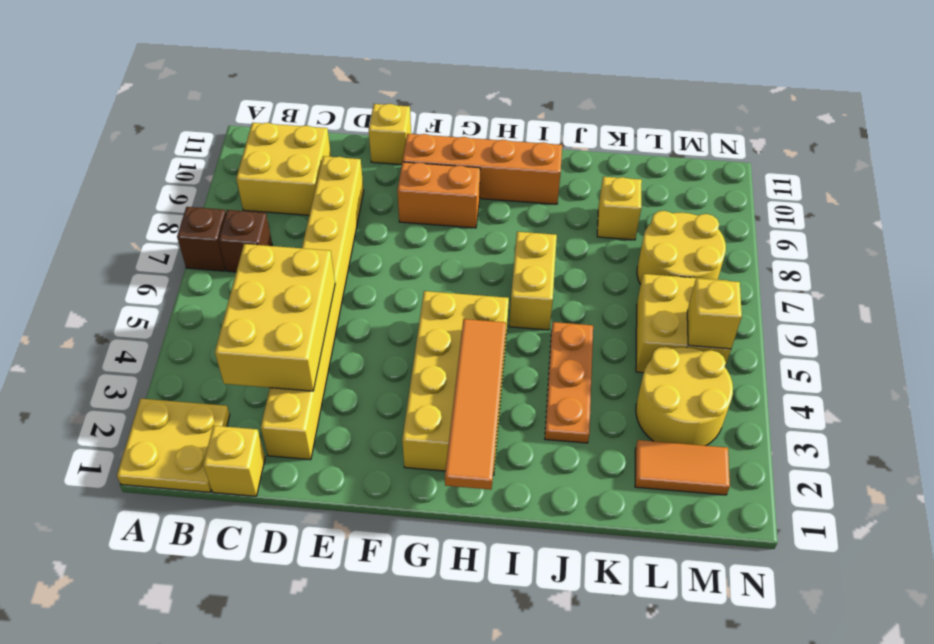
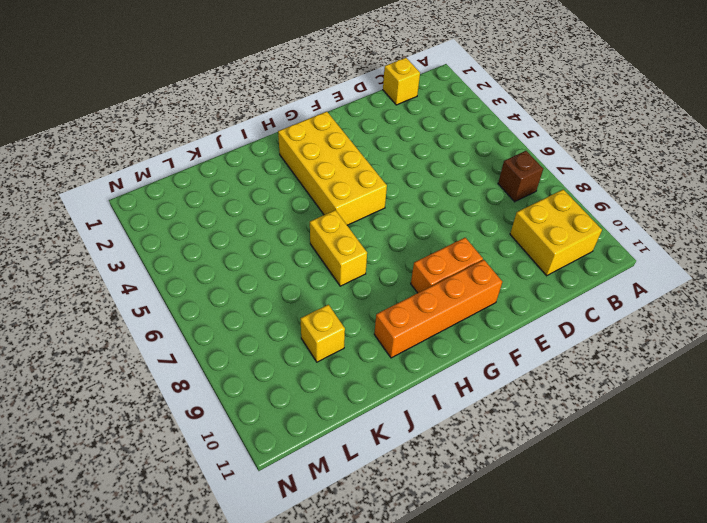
none -> yellow plate A1:B2 level 1
none -> brown brick A7 level 1
none -> yellow brick D2:D9 level 1

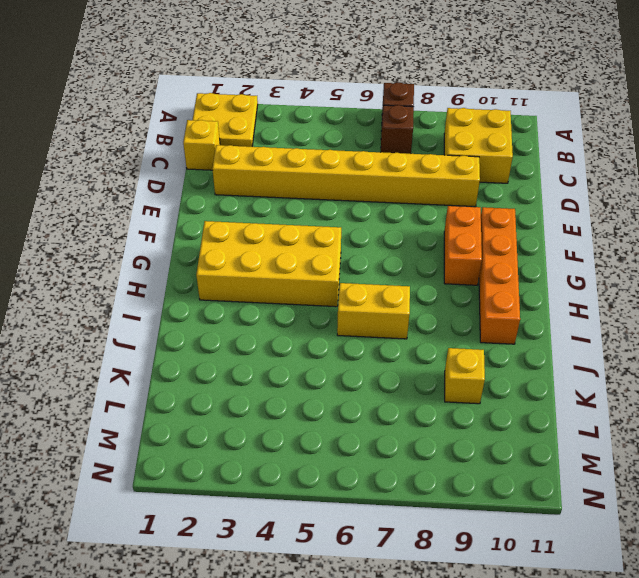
none -> yellow brick E11 level 1
none -> orange plate J3:J5 level 1
none -> orange tile L2:M2 level 1

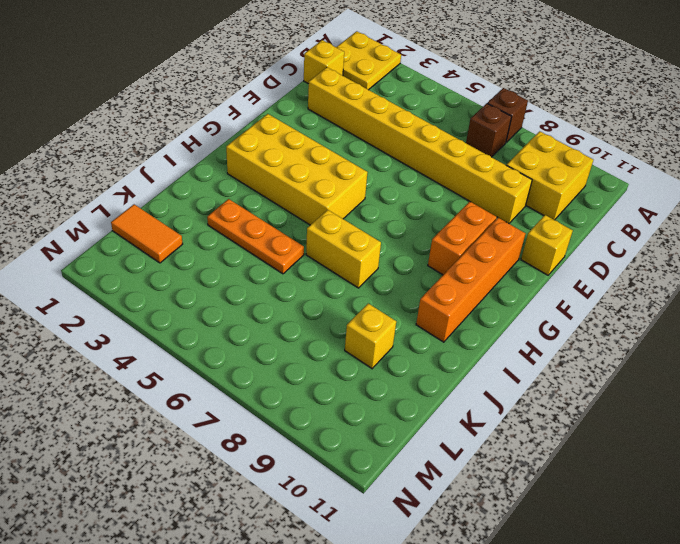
orange tile L1:L2 level 1 -> orange tile L2:M2 level 1
none -> yellow round brick L3:M4 level 1
none -> yellow brick L5:M6 level 1
none -> yellow round brick L7:M8 level 1

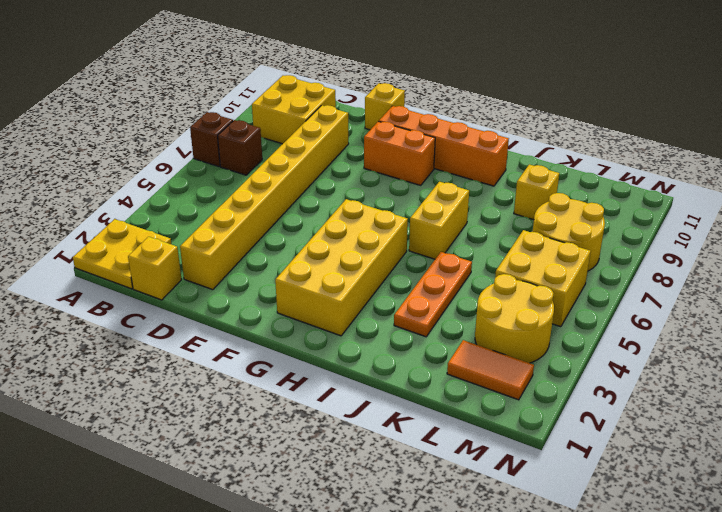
none -> yellow brick C3:D5 level 2
none -> orange tile H1:H4 level 2
none -> yellow brick M5 level 2

